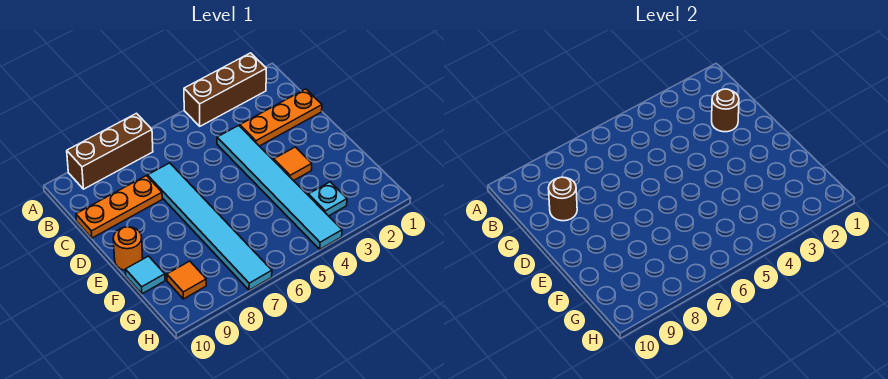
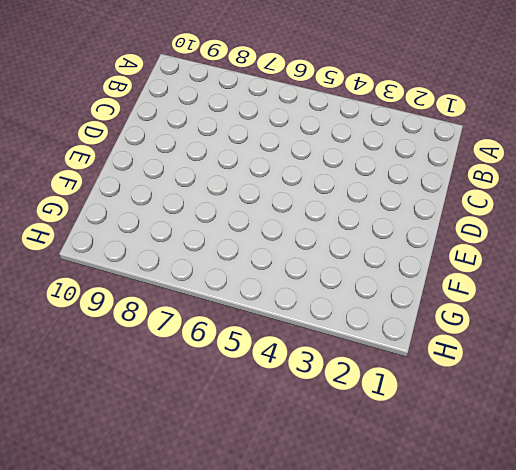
none -> brown brick A2:A4 level 1
none -> brown brick A7:A9 level 1
none -> orange plate C1:C3 level 1

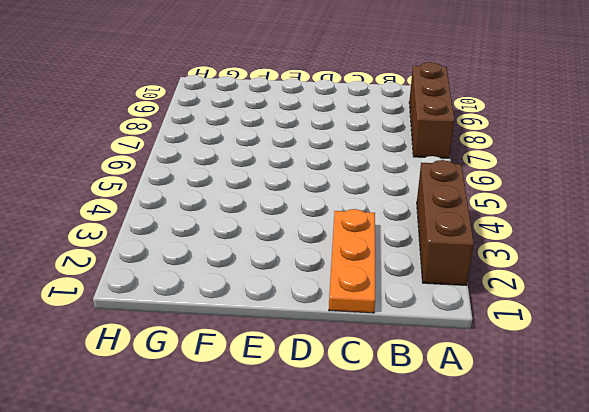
none -> cyan tile C4:H4 level 1
none -> cyan tile C7:H7 level 1
none -> orange plate C8:C10 level 1

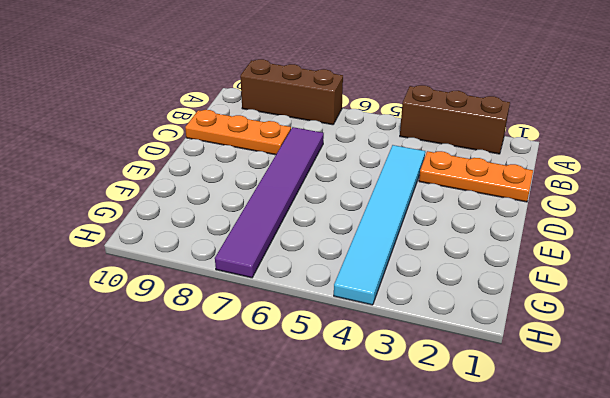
purple tile C7:H7 level 1 -> cyan tile C7:H7 level 1
none -> orange tile E3 level 1
none -> orange round brick E10 level 1
none -> cyan tile F10 level 1

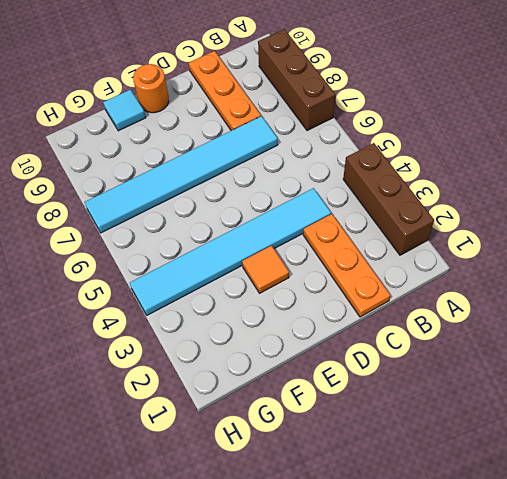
none -> cyan plate G3 level 1
none -> orange tile G9 level 1
none -> brown round brick C2 level 2

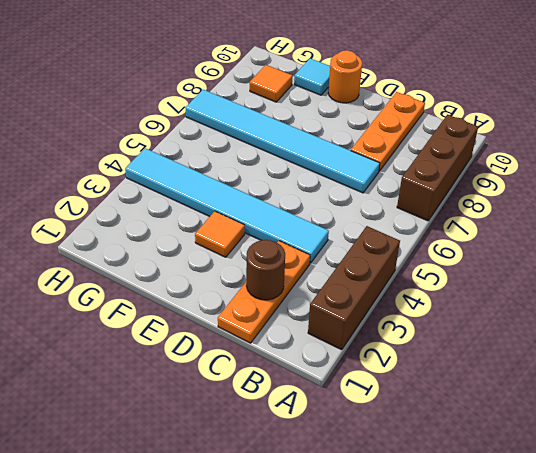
none -> cyan plate G3 level 1
none -> brown round brick C9 level 2

